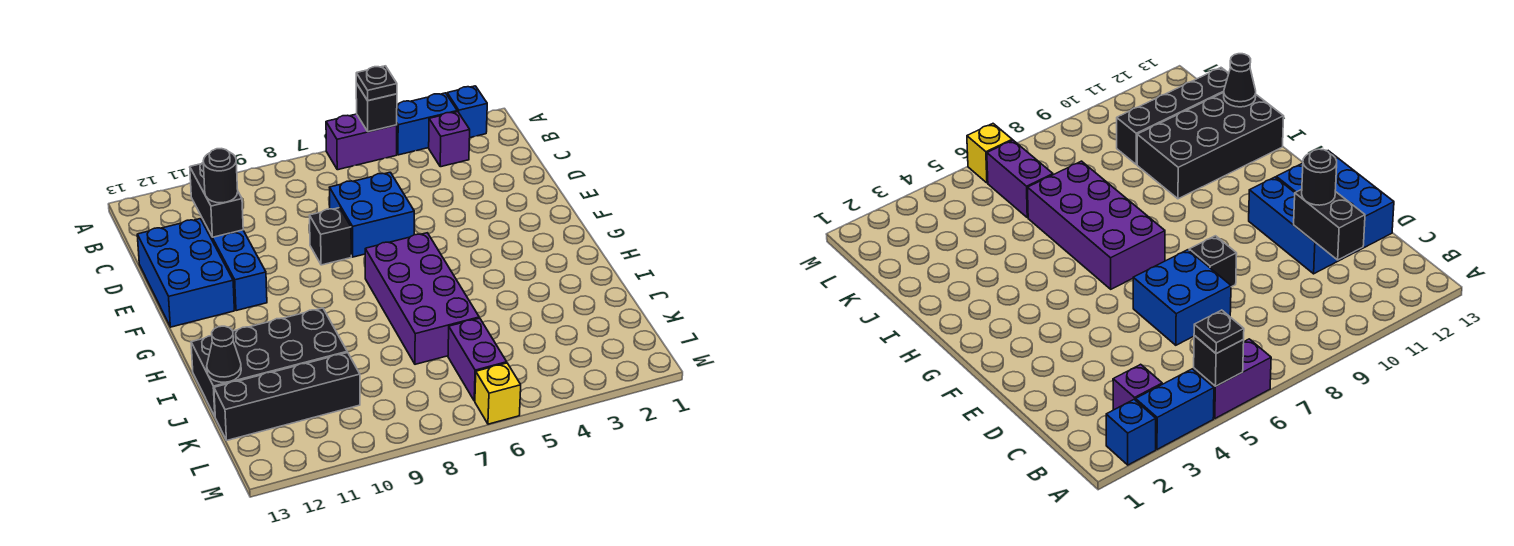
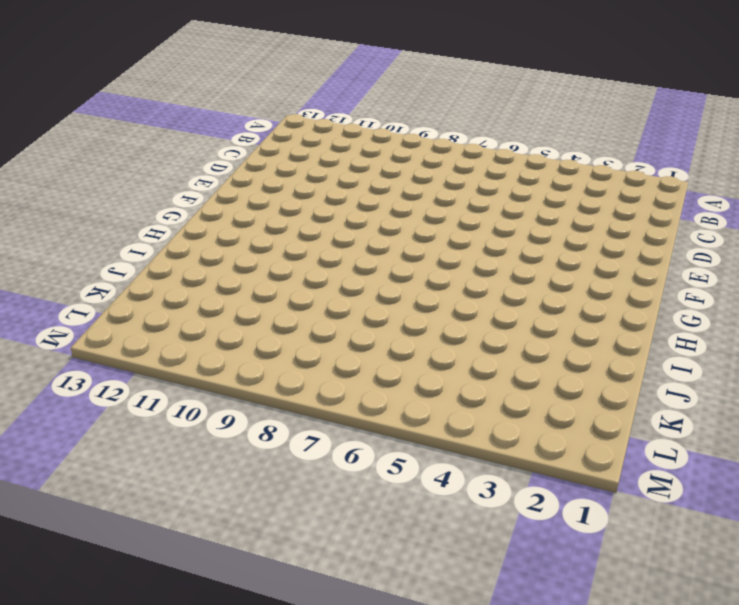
none -> blue brick A2 level 1
none -> blue brick A3:A4 level 1
none -> purple brick A5:A6 level 1

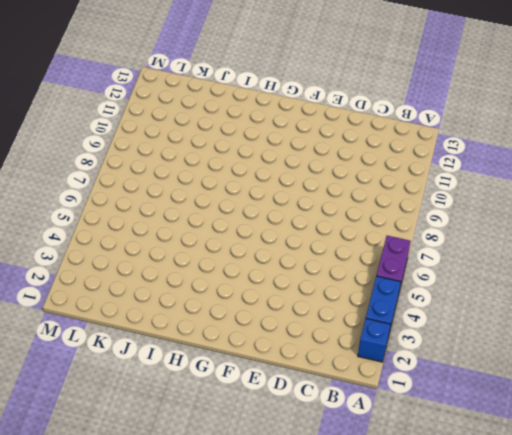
none -> purple brick B3 level 1
none -> blue brick D6:E7 level 1
none -> blue brick D11:F11 level 1

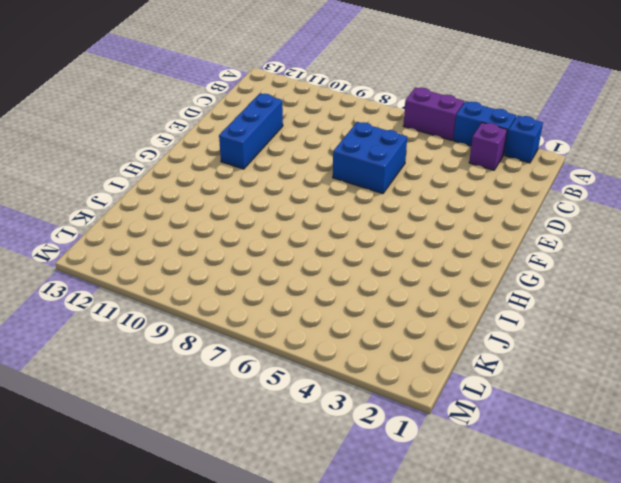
none -> blue brick D12:F13 level 1
none -> black brick E8 level 1
none -> purple brick G6:J7 level 1

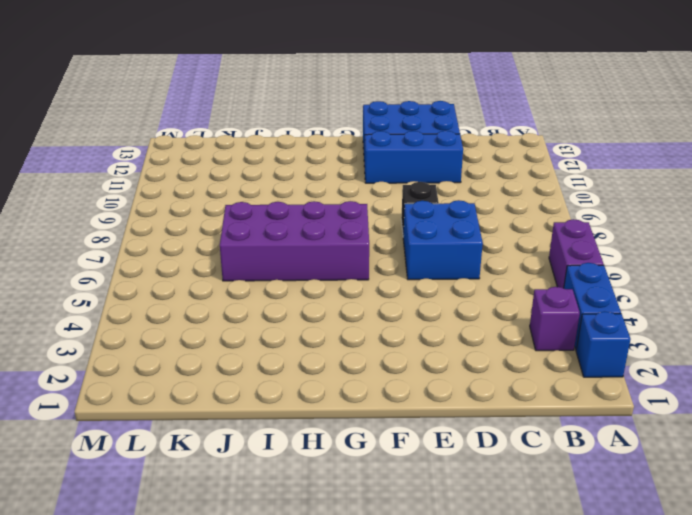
none -> black brick I10:J13 level 1
none -> purple brick K6:L6 level 1
none -> black brick K10:K13 level 1

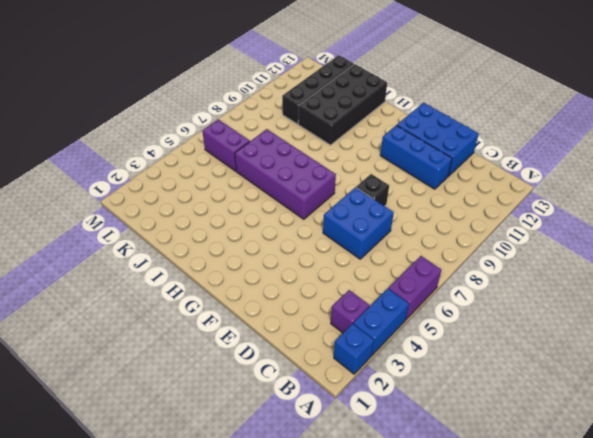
none -> yellow brick M6 level 1
none -> black brick A5 level 2
none -> black brick C11:D11 level 2

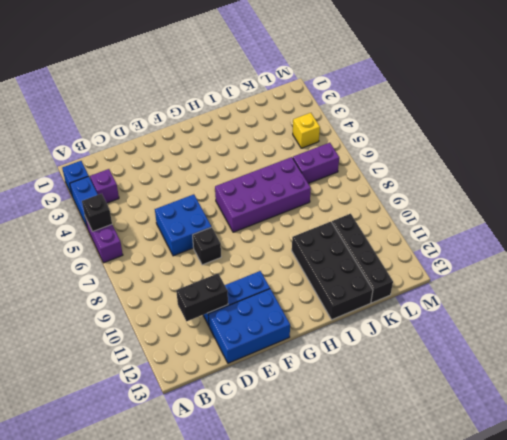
yellow brick L4 level 1 -> yellow brick M6 level 1
none -> black cone J13 level 2
none -> black plate A5 level 3
none -> black round brick D11 level 3

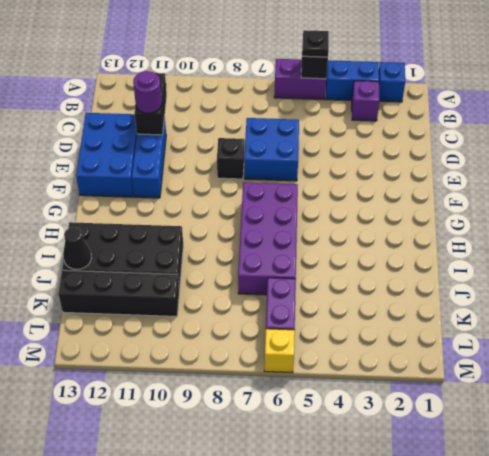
purple round brick D11 level 3 -> black round brick D11 level 3

